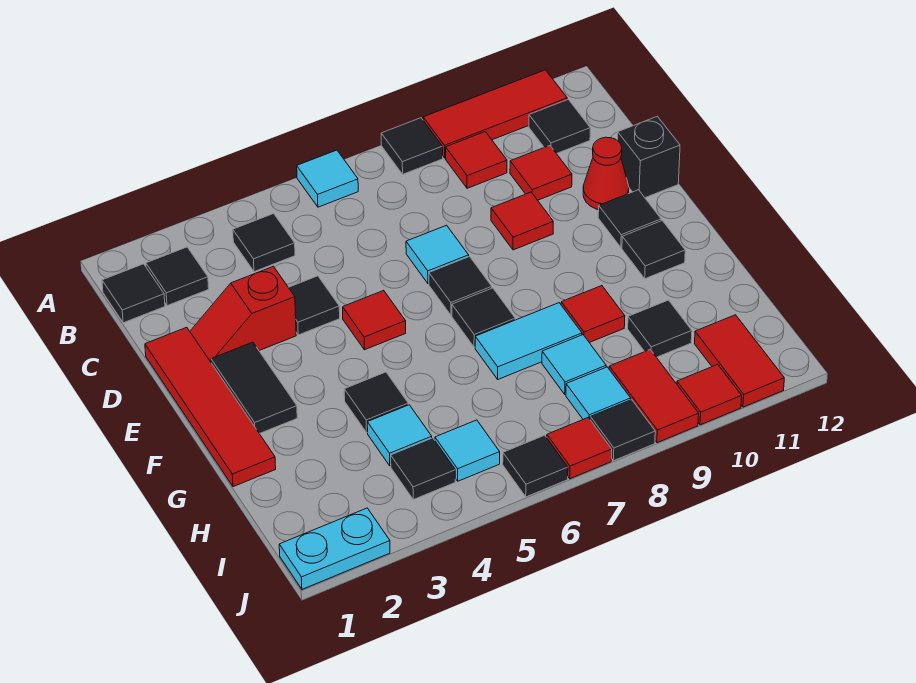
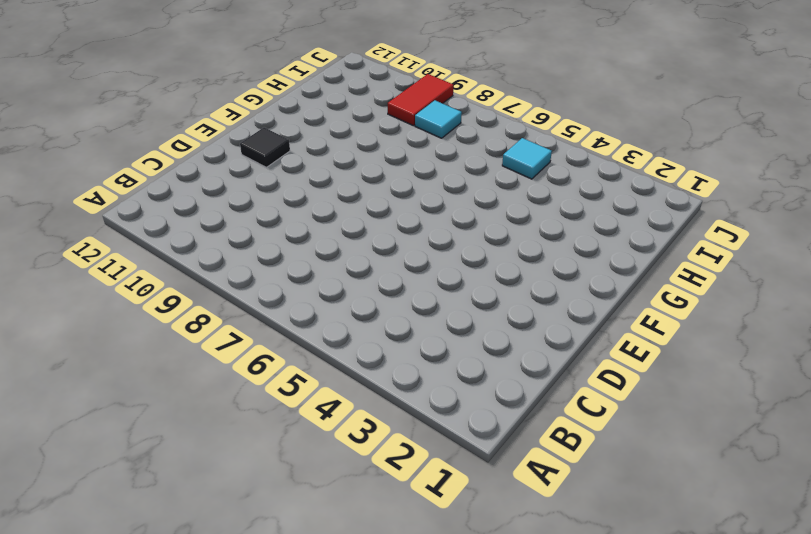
none -> cyan tile A6 level 1
none -> black tile A8 level 1
none -> red tile A9:A11 level 1
none -> black tile B1 level 1

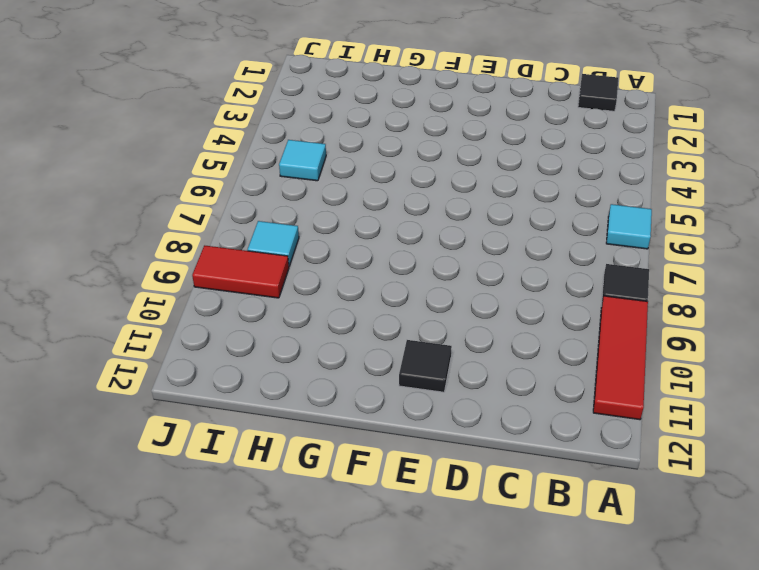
none -> black tile B2 level 1
none -> black tile B4 level 1
none -> red tile B9 level 1
none -> black tile B11 level 1

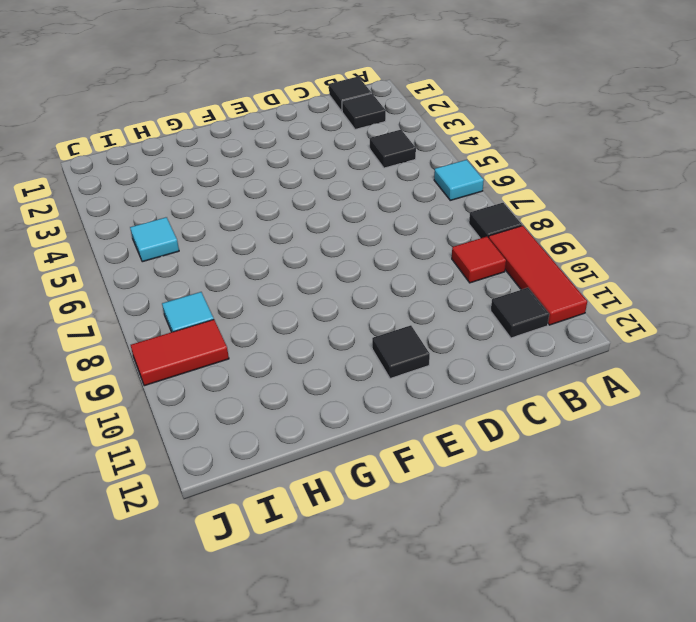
none -> red tile C10 level 1
none -> red tile D1:G1 level 1
none -> red slope D2:D3 level 1 top 3
none -> black tile D4 level 1

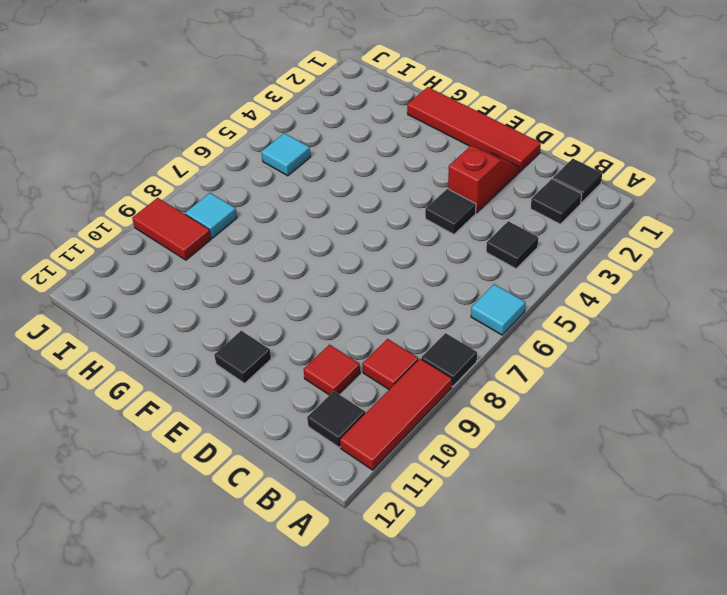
none -> cyan tile D7 level 1
none -> red tile D9 level 1
none -> red cone D11 level 1
none -> black brick D12 level 1

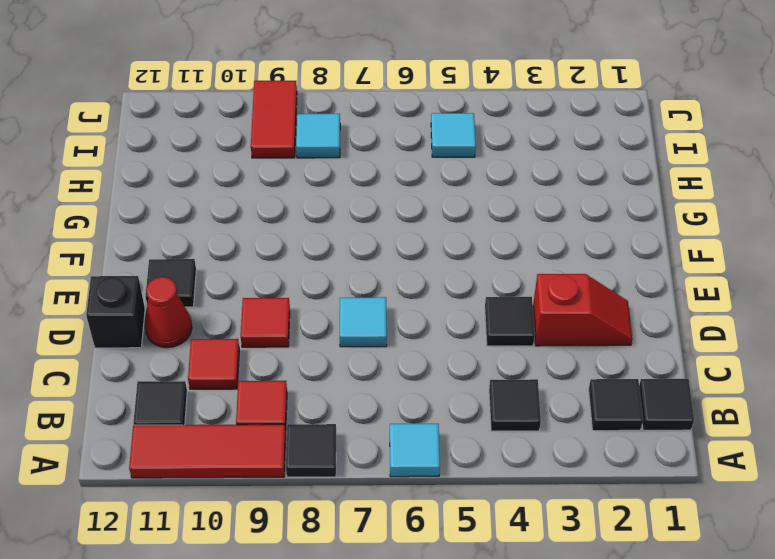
none -> red tile D1:G1 level 1
none -> black tile E2:F2 level 1
none -> red tile E5 level 1
none -> black tile E7 level 1

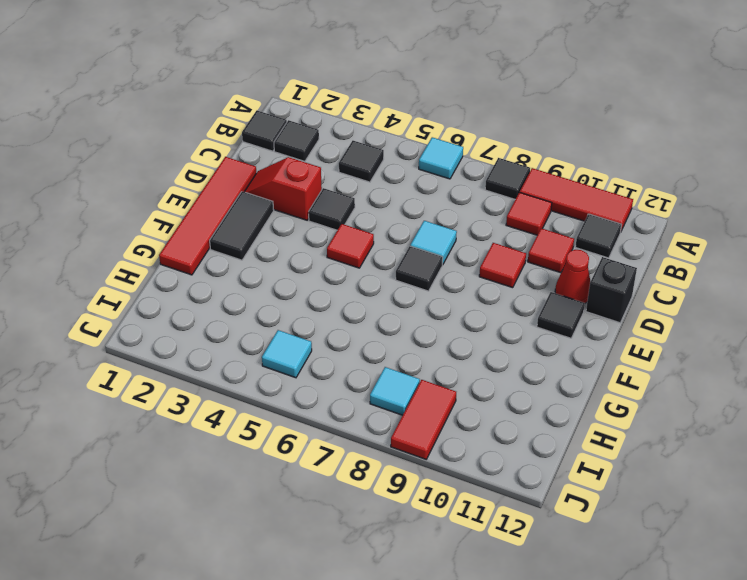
none -> black tile F7 level 1
none -> black tile F11 level 1
none -> black tile G4 level 1
none -> cyan tile G7:G8 level 1

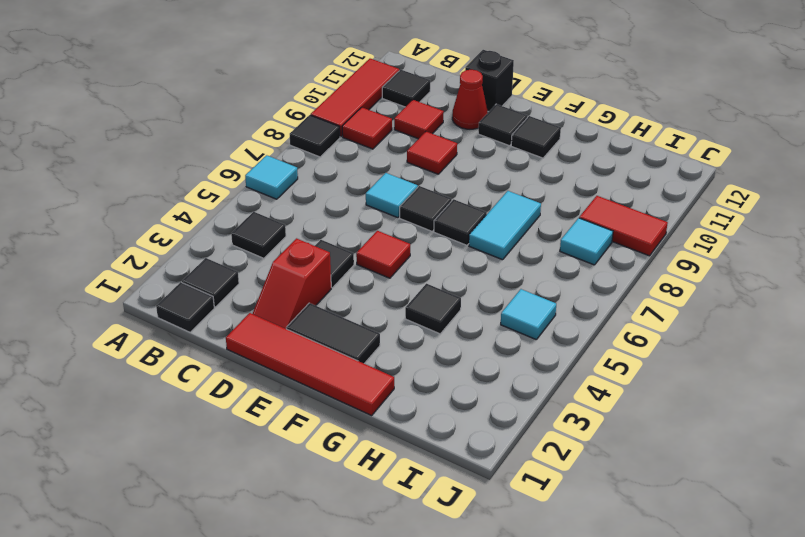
none -> red tile G9 level 1
none -> cyan tile H4 level 1
none -> cyan tile H8 level 1
none -> black tile H10 level 1

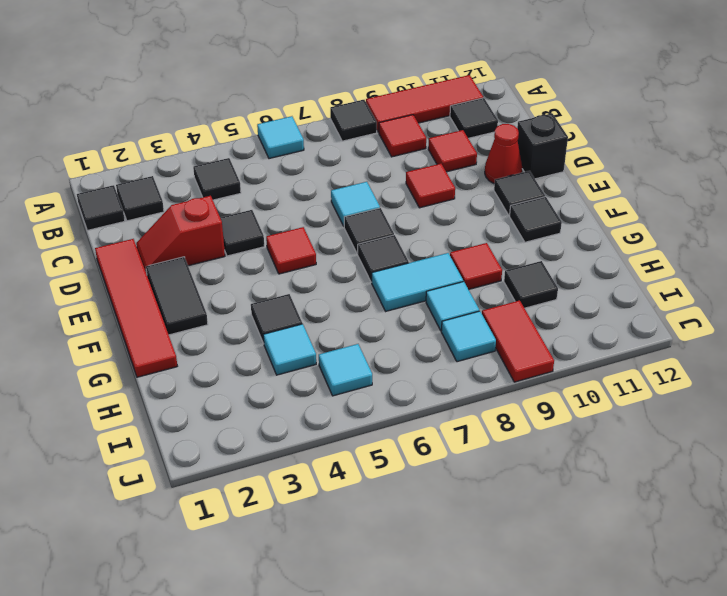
none -> black tile I4 level 1
none -> red tile I11:J11 level 1
none -> cyan plate J1:J2 level 1
none -> black tile J6 level 1

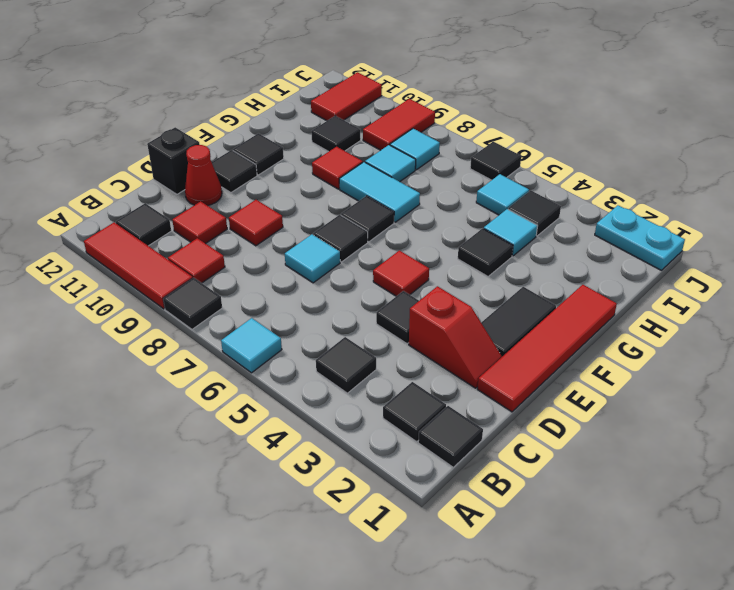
none -> red tile J7 level 1
none -> black tile J8 level 1
none -> red tile J10 level 1

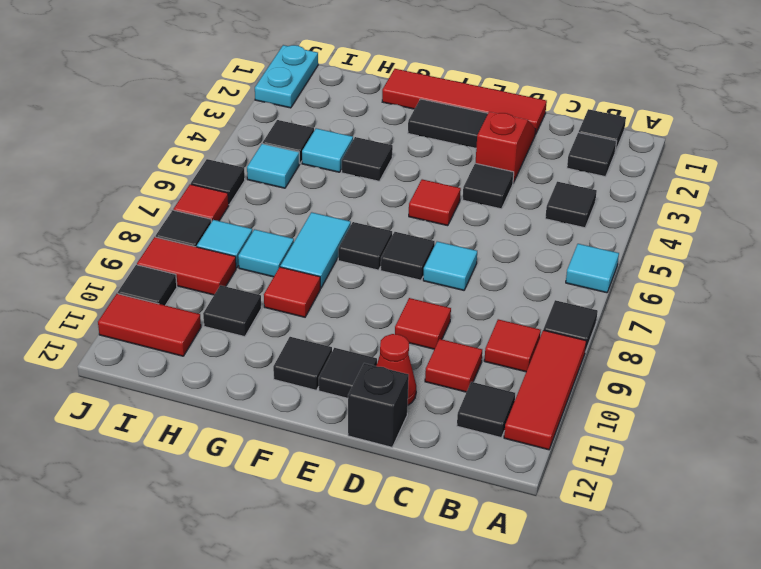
black tile J10 level 1 -> red tile J10 level 1

